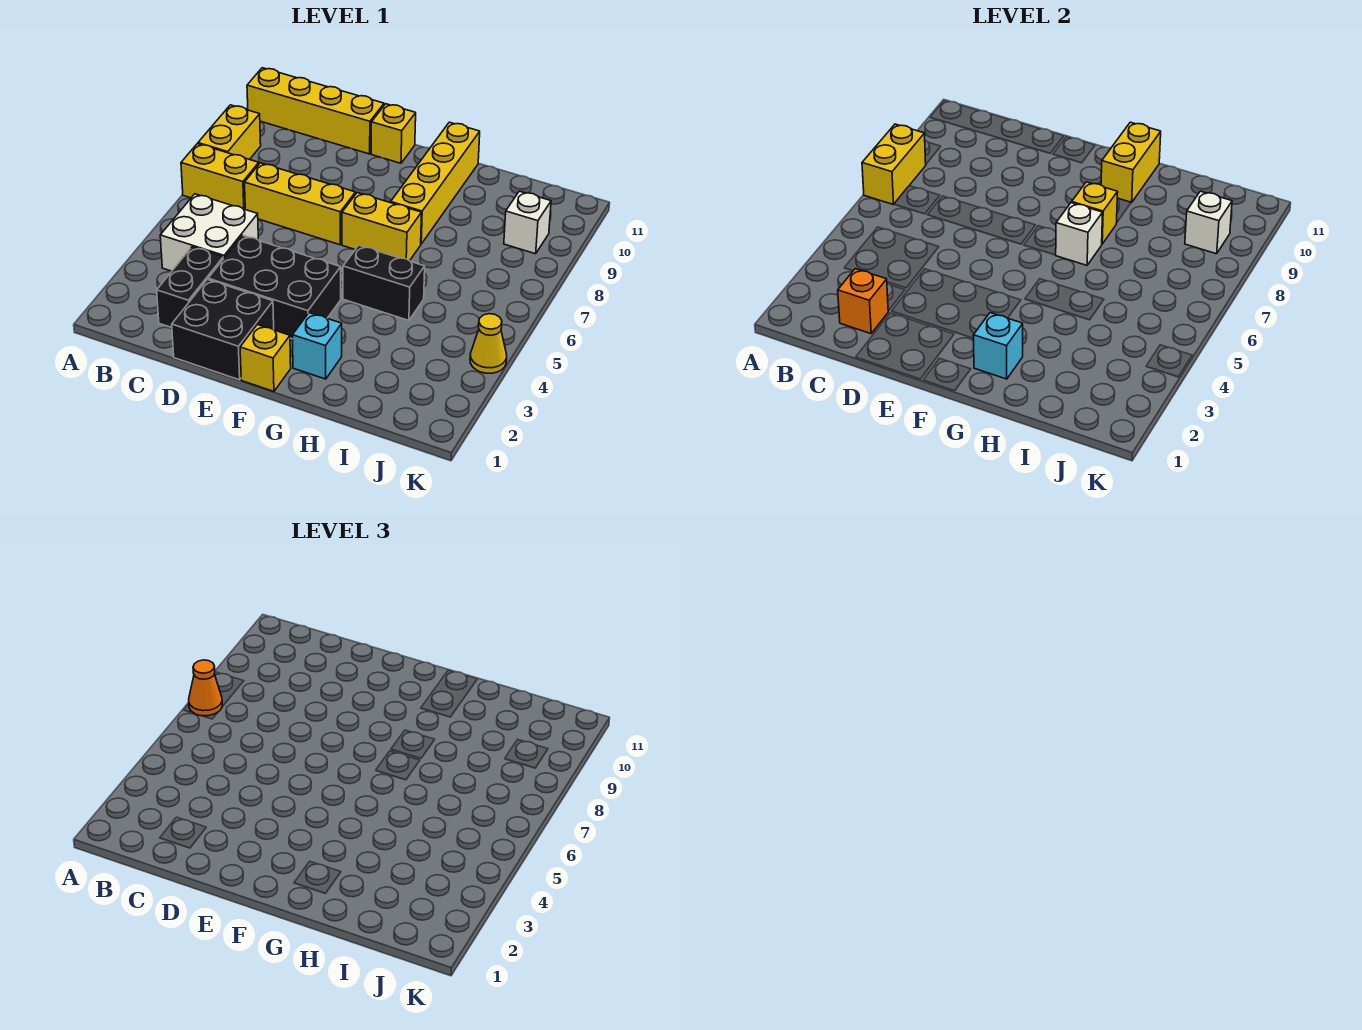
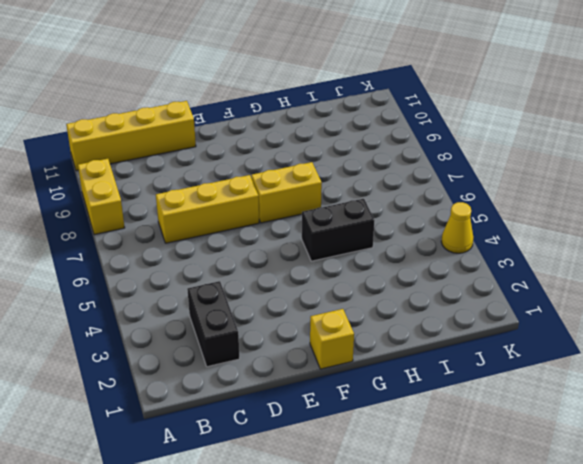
none -> yellow brick A7:B7 level 1
none -> white brick B4:C5 level 1
none -> black brick D1:E2 level 1

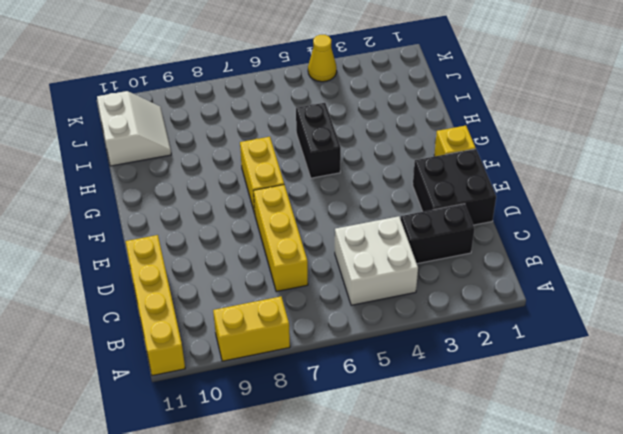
white slope I10:J11 level 1 top 11 -> none
none -> yellow brick A7:B7 level 1
none -> black brick D3:F4 level 1
none -> yellow brick E11 level 1

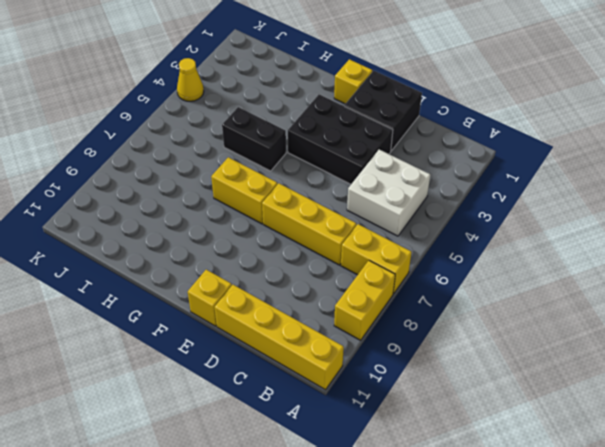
none -> black brick C2:C3 level 1
none -> cyan brick G2 level 1
none -> yellow brick G8:G11 level 1

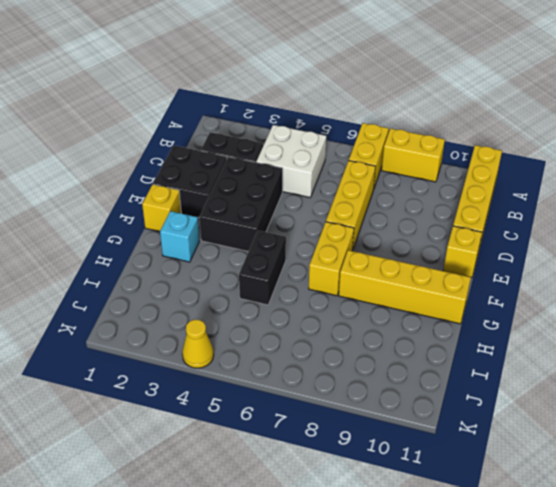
none -> white brick J9 level 1
none -> yellow brick A7:A8 level 2
none -> orange brick C2 level 2

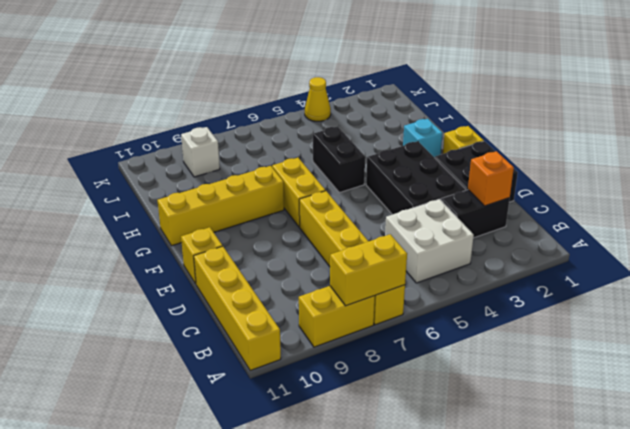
none -> cyan brick G2 level 2
none -> white brick G7 level 2
none -> yellow brick G8 level 2

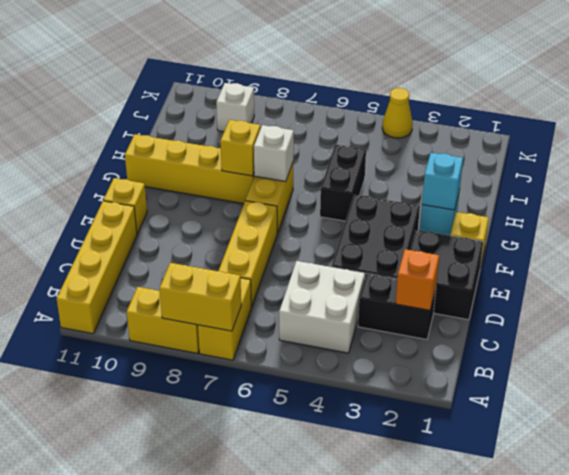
none -> yellow brick G10:G11 level 2
none -> white brick J9 level 2
none -> orange cone A7 level 3

